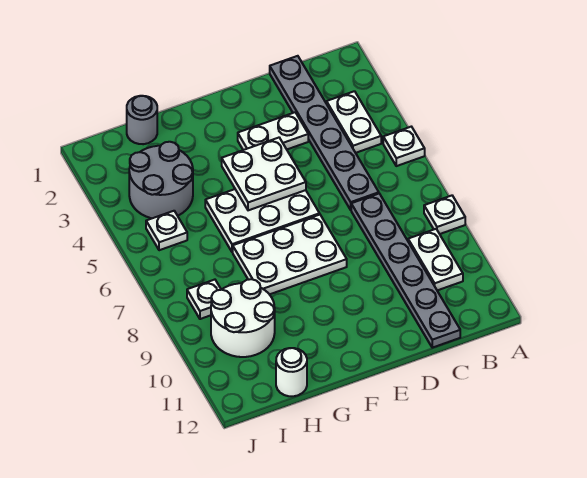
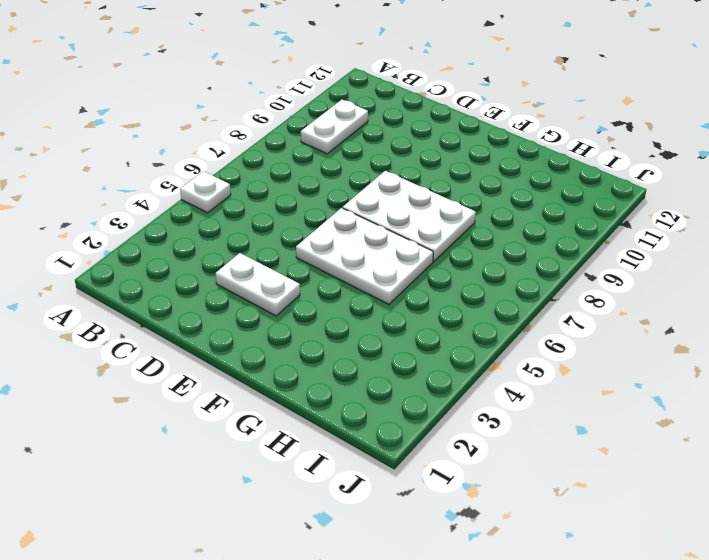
none -> white plate A8 level 1
none -> white plate B3:B4 level 1
none -> grey plate C1:C6 level 1

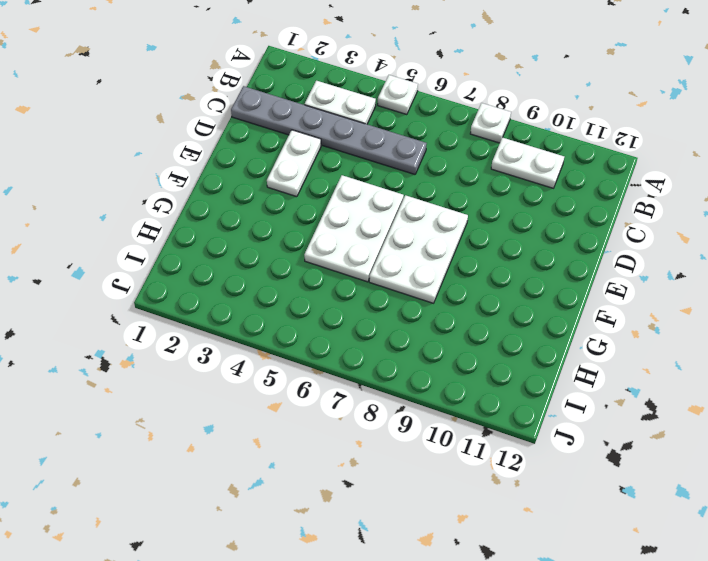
none -> grey plate C7:C12 level 1
none -> grey round brick H1 level 1
none -> grey round brick H3:I4 level 1

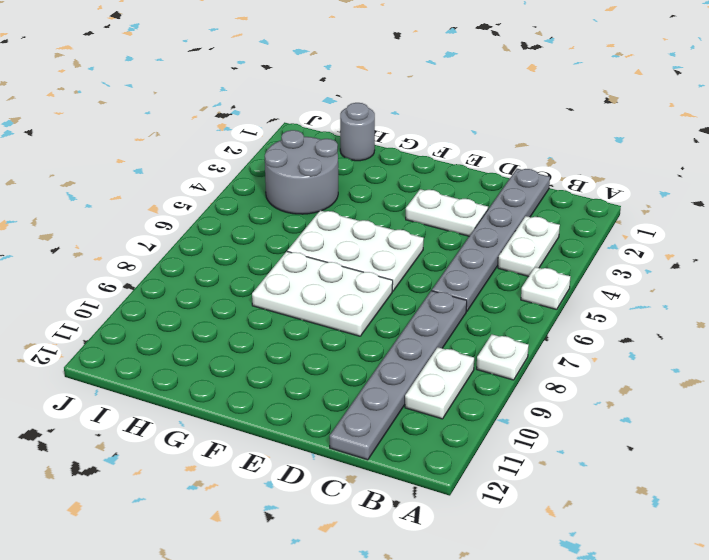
none -> white round brick H9:I10 level 1
none -> white round brick H12 level 1
none -> white plate I5 level 1

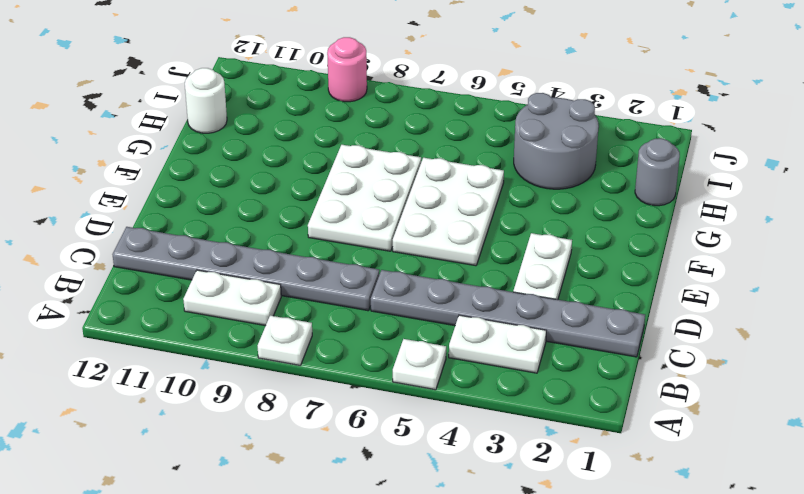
pink round brick J9 level 1 -> none
none -> white round brick H9:I10 level 1
none -> white plate I5 level 1
none -> white plate I8 level 1

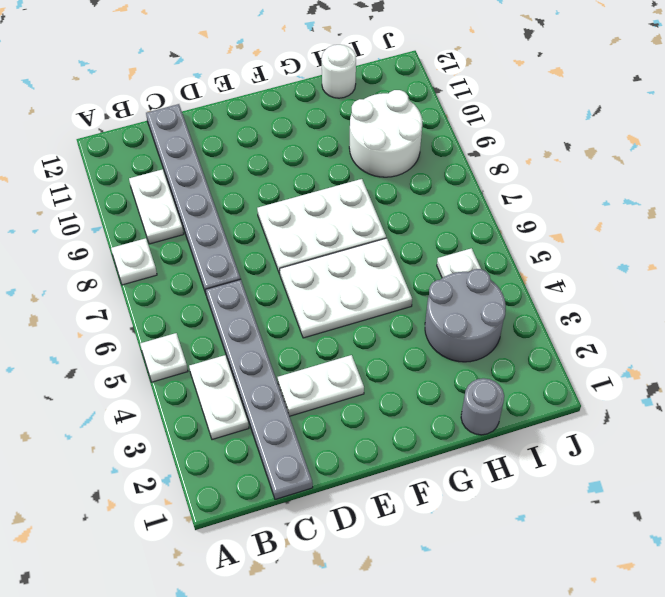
none -> white plate I8 level 1
none -> white plate E4:F5 level 2

